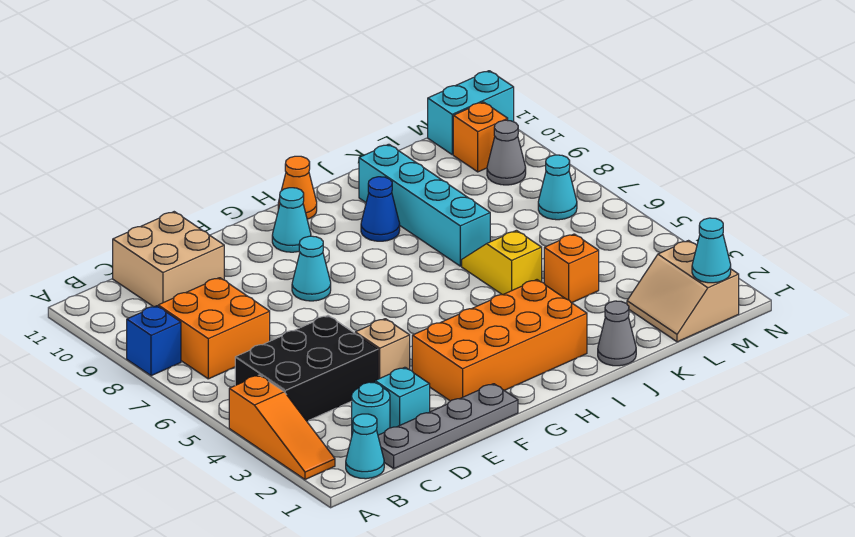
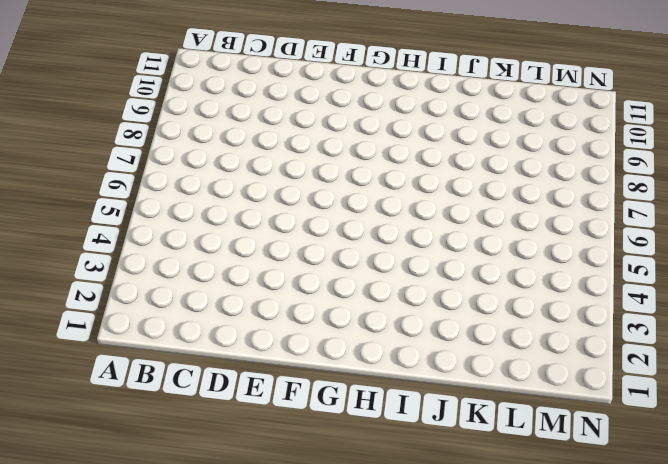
none -> orange slope A2:A4 level 1 top 4
none -> blue brick A8 level 1
none -> cyan cone B1 level 1

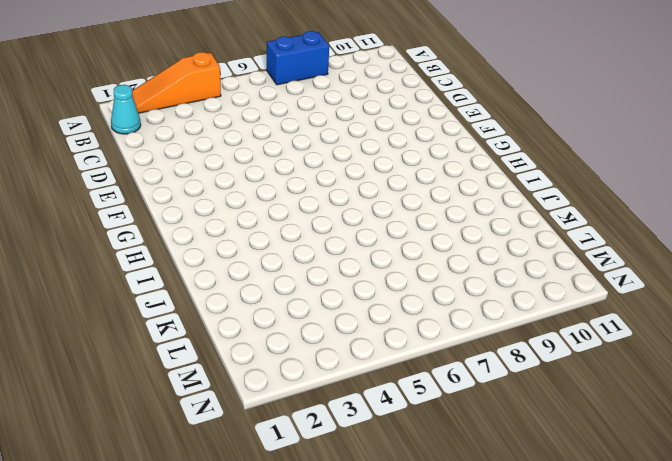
blue brick A7:A8 level 1 -> blue brick A8 level 1
none -> black brick B4:D5 level 1
none -> orange brick B7:C8 level 1
none -> grey plate C1:F1 level 1

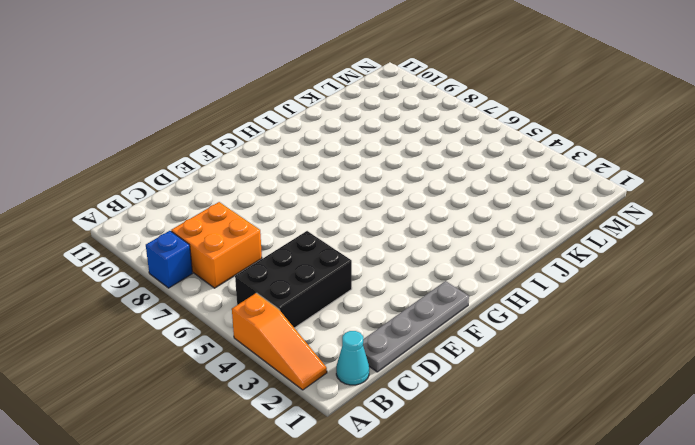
none -> cyan round brick C2 level 1
none -> tan brick C10:D11 level 1
none -> cyan brick D2 level 1

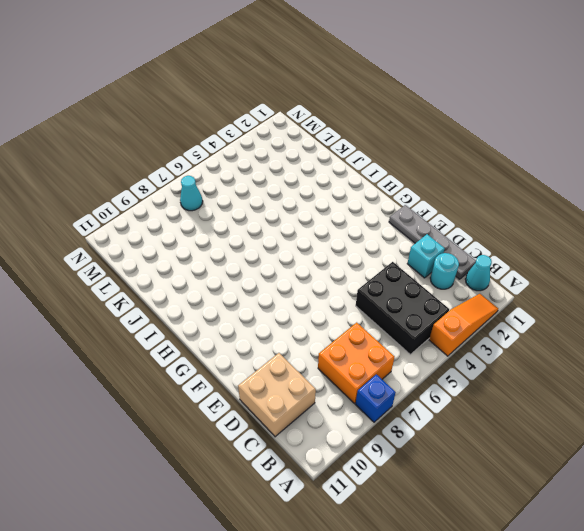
none -> tan brick E4 level 1
none -> orange brick F2:I3 level 1
none -> cyan cone F8 level 1

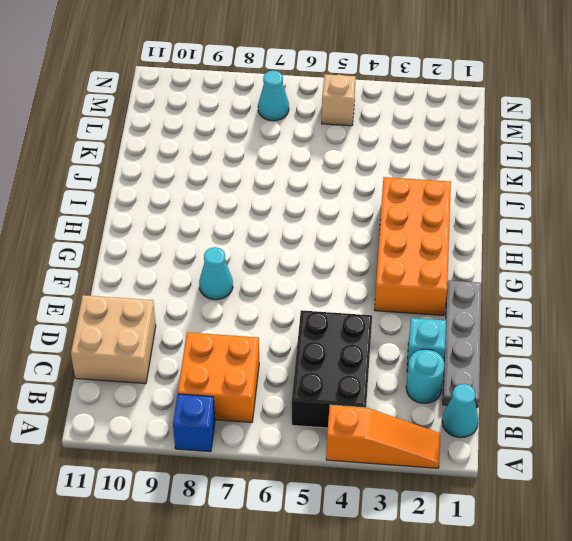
tan brick M5 level 1 -> tan brick E4 level 1
none -> cyan cone G10 level 1
none -> orange cone H11 level 1
none -> blue cone I9 level 1

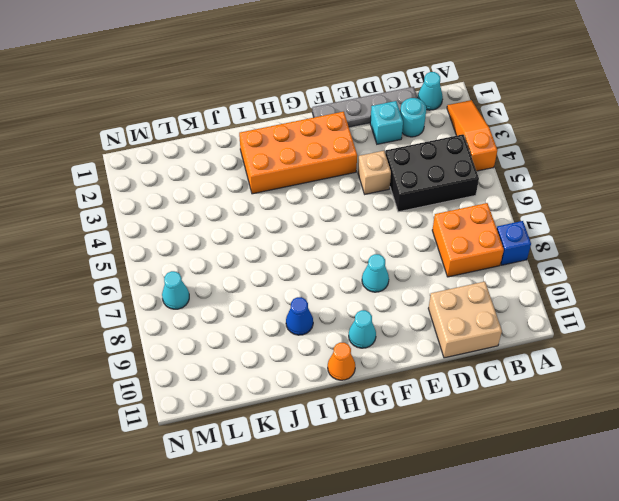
none -> grey cone J1 level 1
none -> yellow slope J5:J6 level 1 top 5
none -> cyan brick J7:J10 level 1

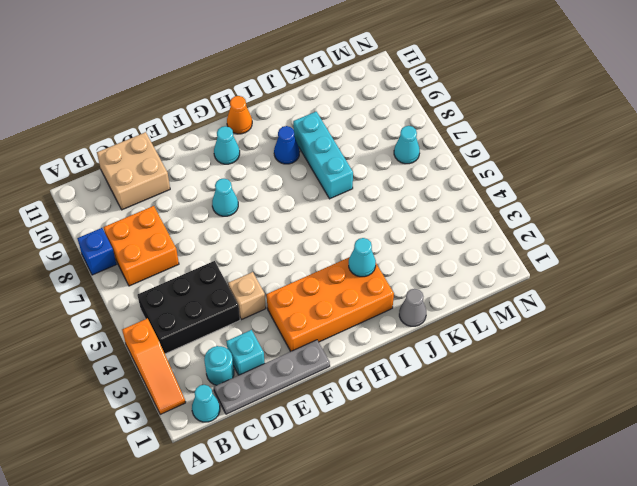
cyan cone I3 level 2 -> cyan cone M1 level 2
cyan brick J7:J9 level 1 -> cyan brick J7:J10 level 1
none -> yellow slope J5:J6 level 1 top 5
none -> orange brick K4 level 1
none -> tan slope L1:M2 level 1 top M

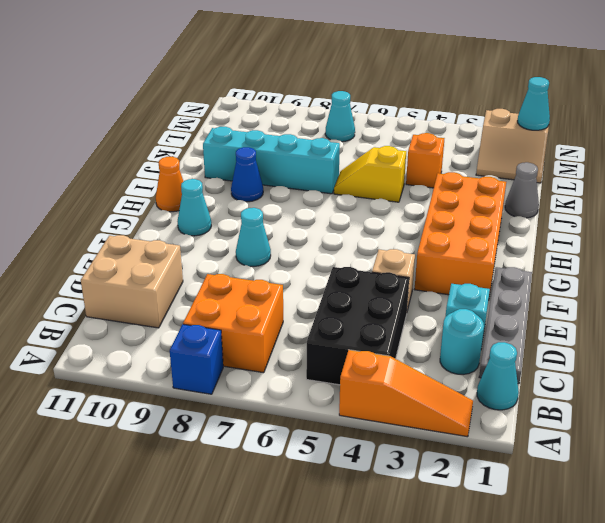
none -> grey cone M9 level 1
none -> orange brick M10 level 1
none -> cyan brick M11:N11 level 1

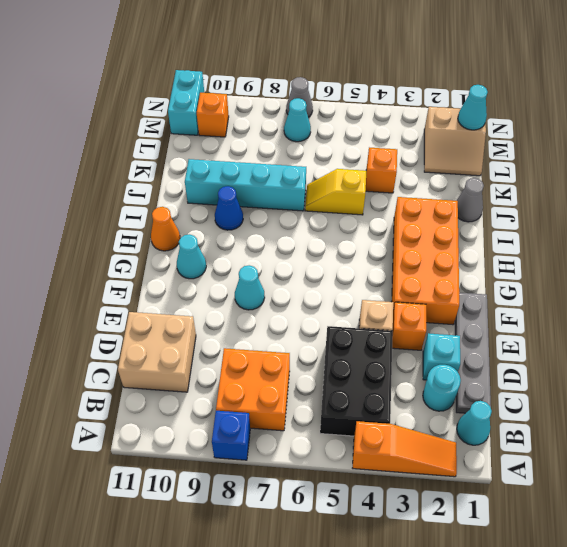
orange brick E3 level 1 -> none
grey cone N7 level 1 -> grey cone M9 level 1

